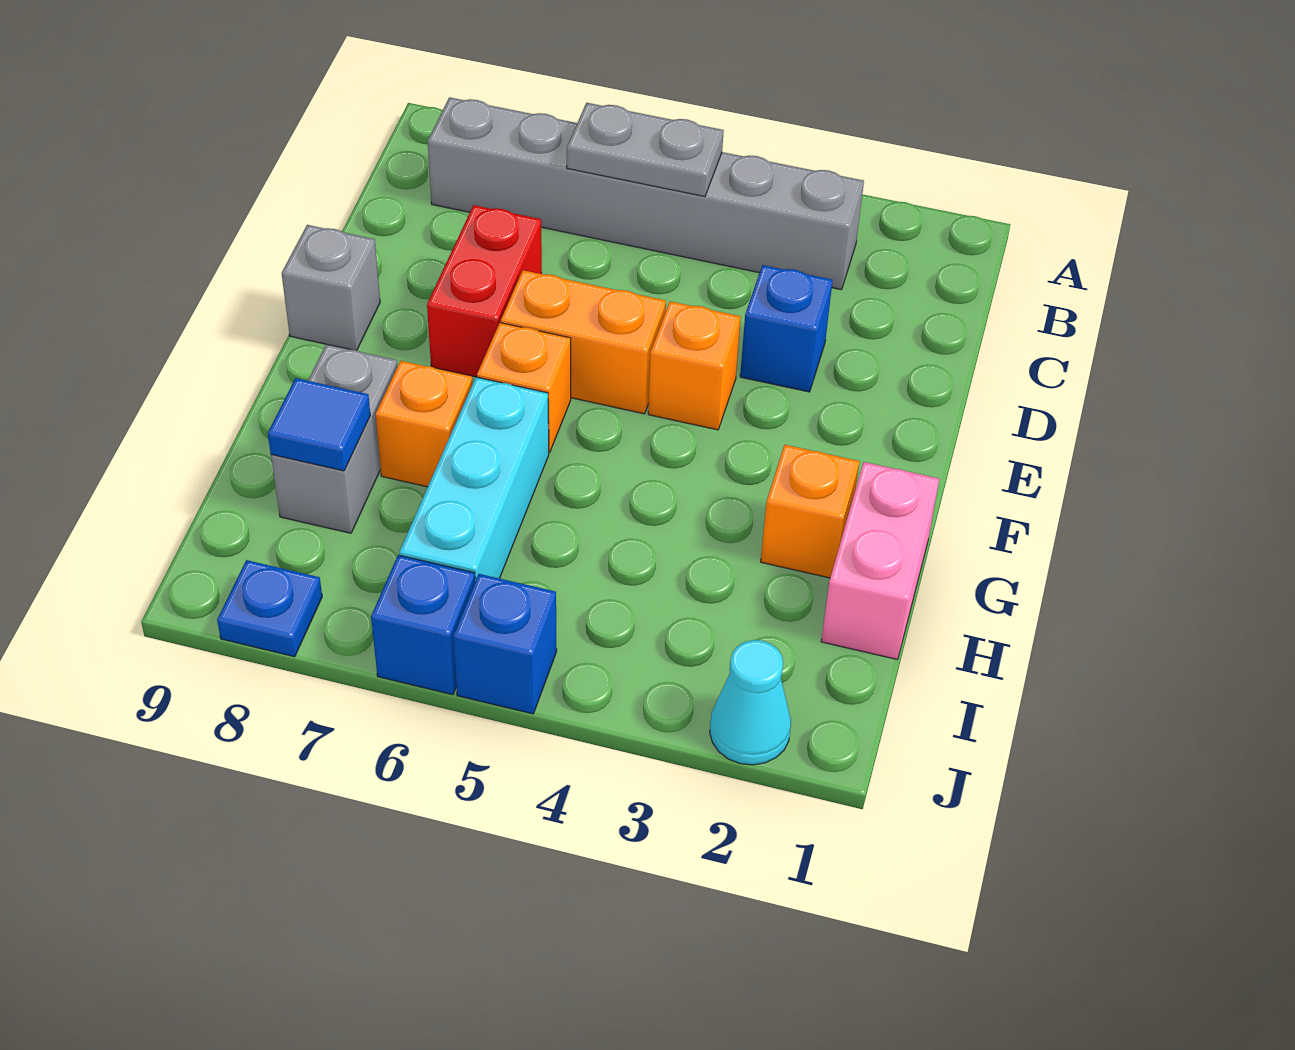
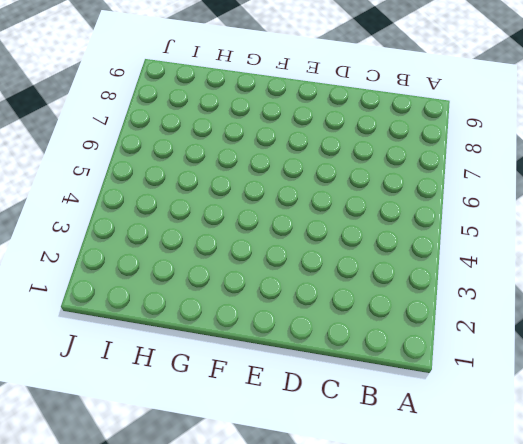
none -> grey brick B3:B8 level 1
none -> blue brick D3 level 1
none -> red brick D7:E7 level 1

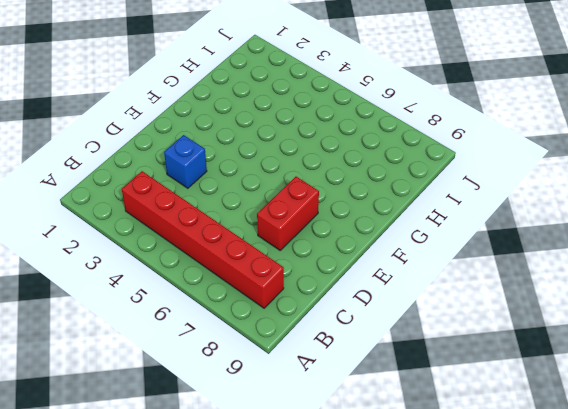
red brick B3:B8 level 1 -> grey brick B3:B8 level 1
none -> orange brick E4 level 1
none -> orange brick E5:E6 level 1
none -> grey brick E9 level 1

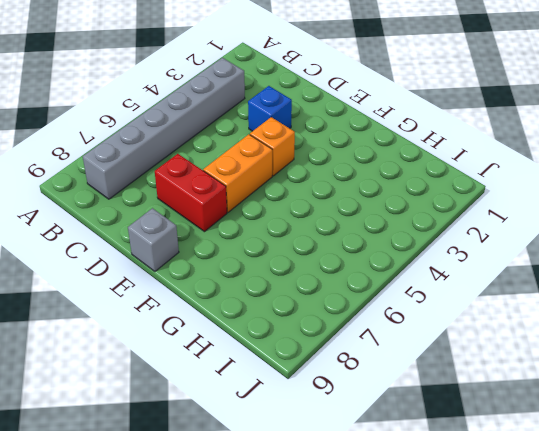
none -> orange brick F6 level 1
none -> pink brick G1:H1 level 1
none -> orange brick G2 level 1

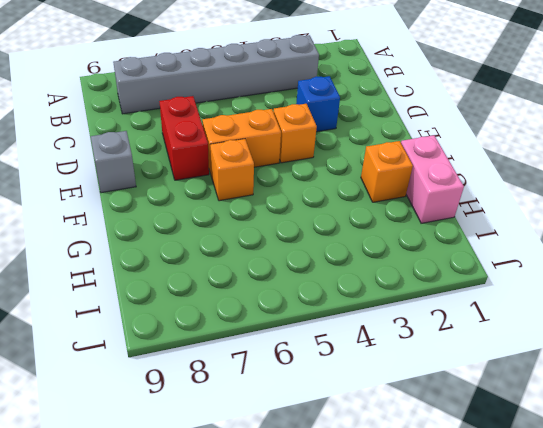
none -> cyan brick G6:I6 level 1
none -> orange brick G7 level 1
none -> grey brick G8:H8 level 1

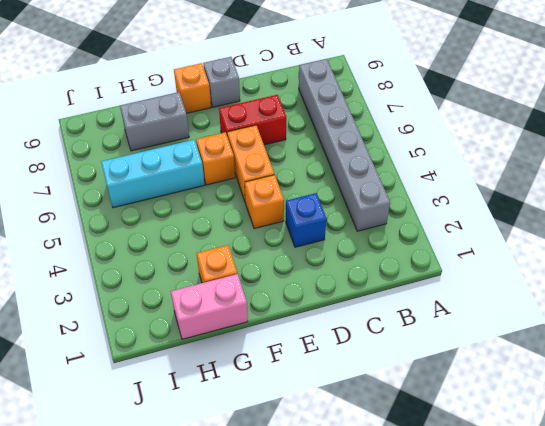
orange brick F9 level 1 -> orange brick G7 level 1
none -> cyan cone J2 level 1
none -> blue brick J5 level 1
none -> blue brick J6 level 1

